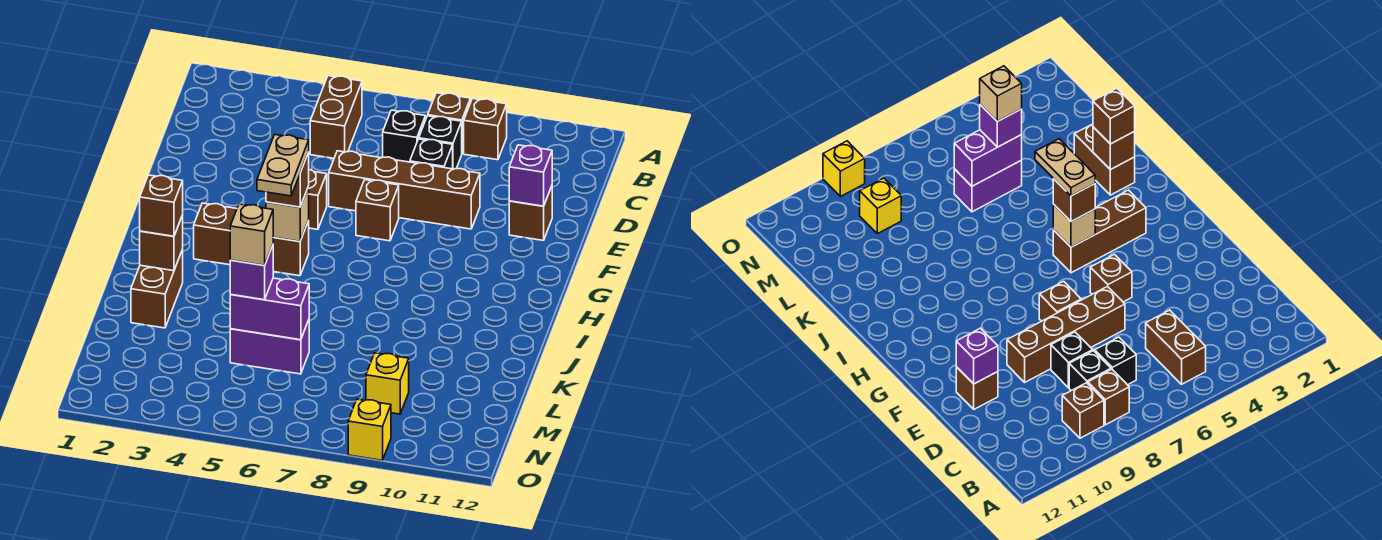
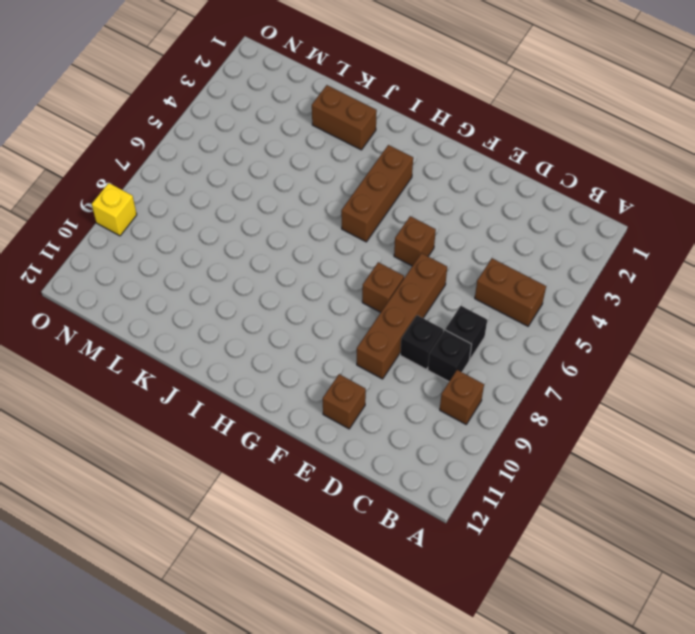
none -> brown brick B8 level 1
none -> purple brick L5:L6 level 1
none -> yellow brick M9 level 1

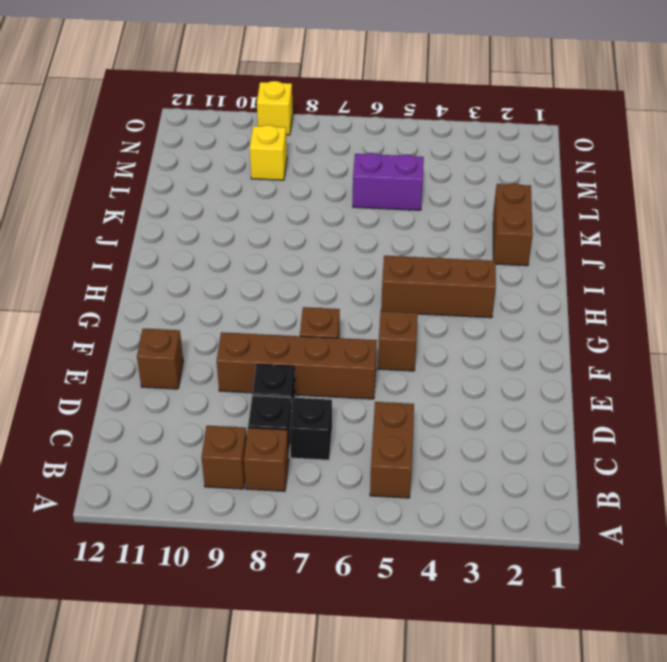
none -> purple brick E11 level 2
none -> tan brick H5 level 2
none -> brown brick J2 level 2

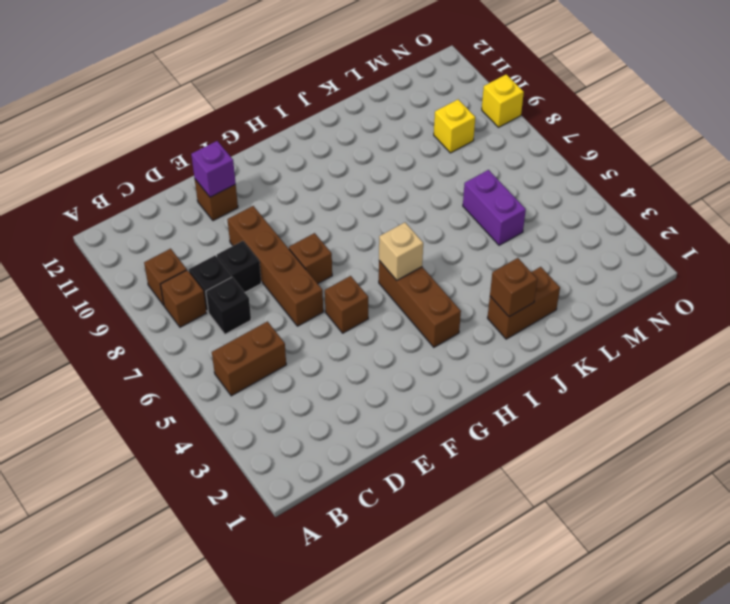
none -> purple brick L5:L6 level 2
none -> brown brick H5 level 3
none -> brown brick J2 level 3

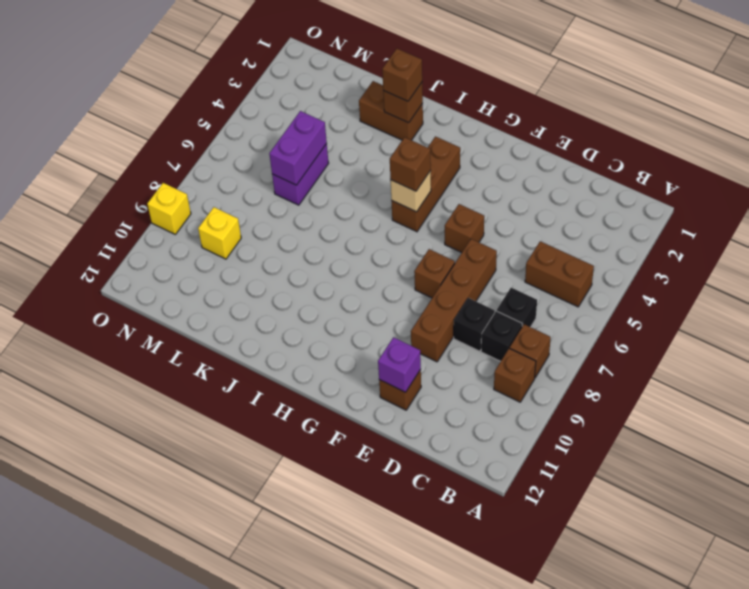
none -> purple brick L5 level 3
none -> tan plate H5:I5 level 4
none -> tan brick L5 level 4

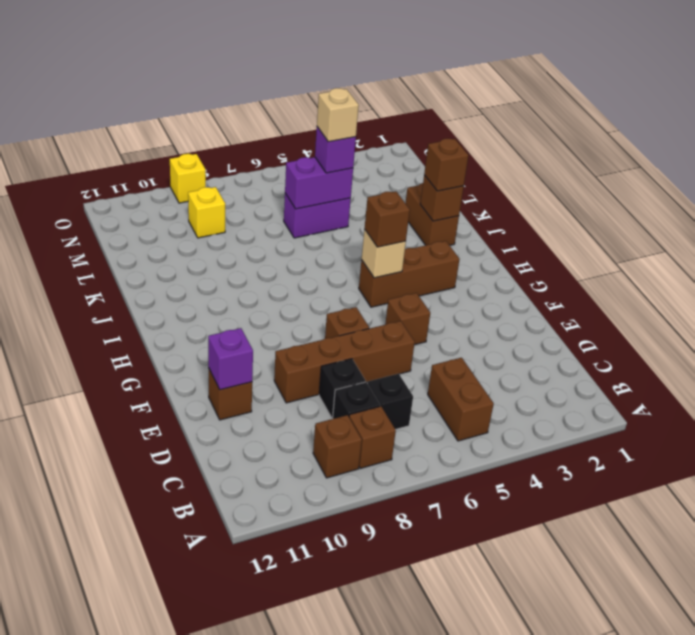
none -> tan plate H5:I5 level 4

